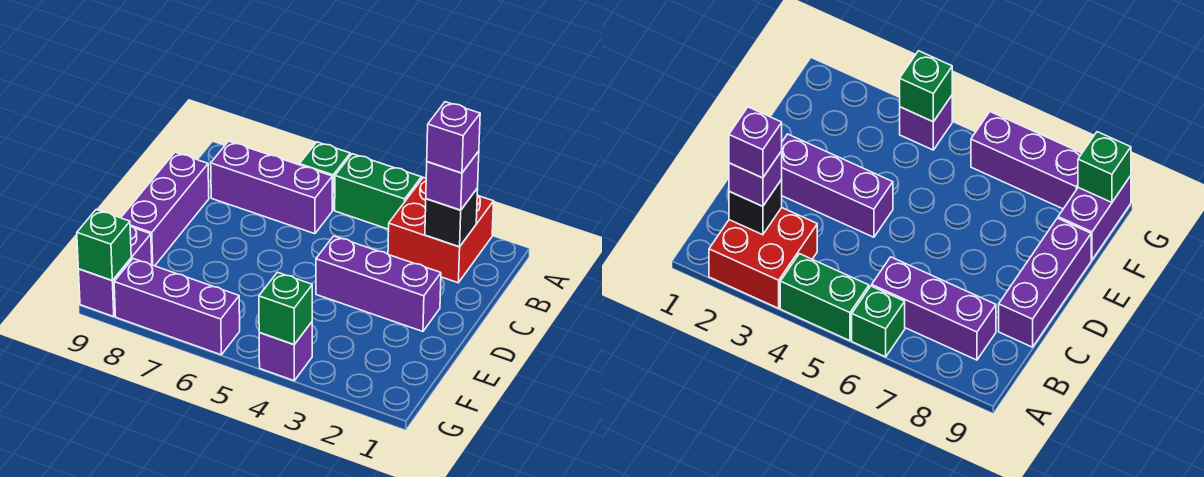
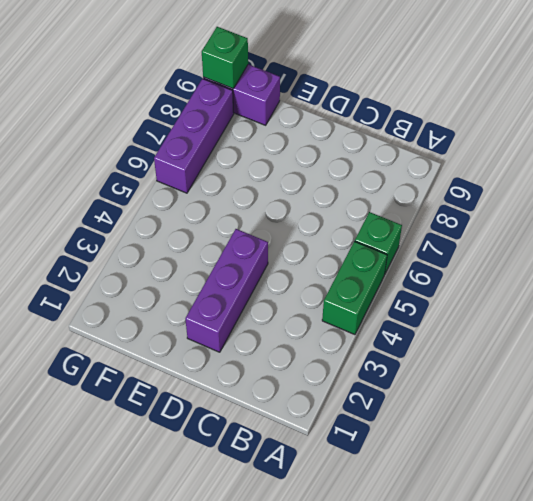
none -> red brick A2:B3 level 1
none -> purple brick B6:B8 level 1
none -> purple brick C9:E9 level 1

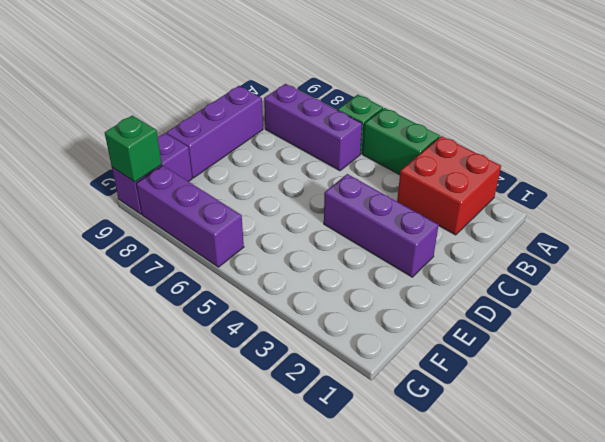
none -> purple brick G4 level 1
none -> black brick B2 level 2
none -> green brick G4 level 2

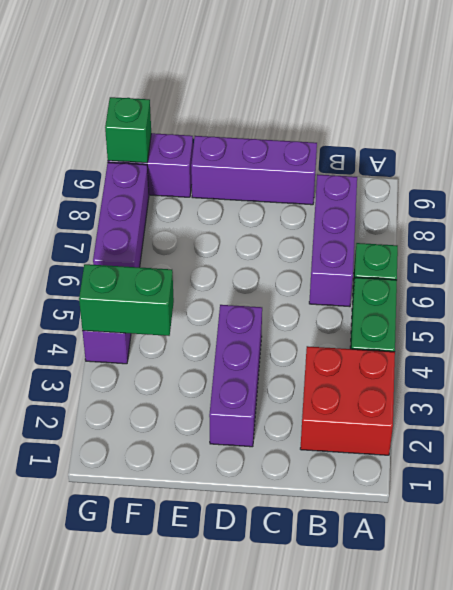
green brick F4:G4 level 2 -> green brick G4 level 2
none -> black brick B2 level 2
none -> purple brick B2 level 3
none -> purple brick B2 level 4

